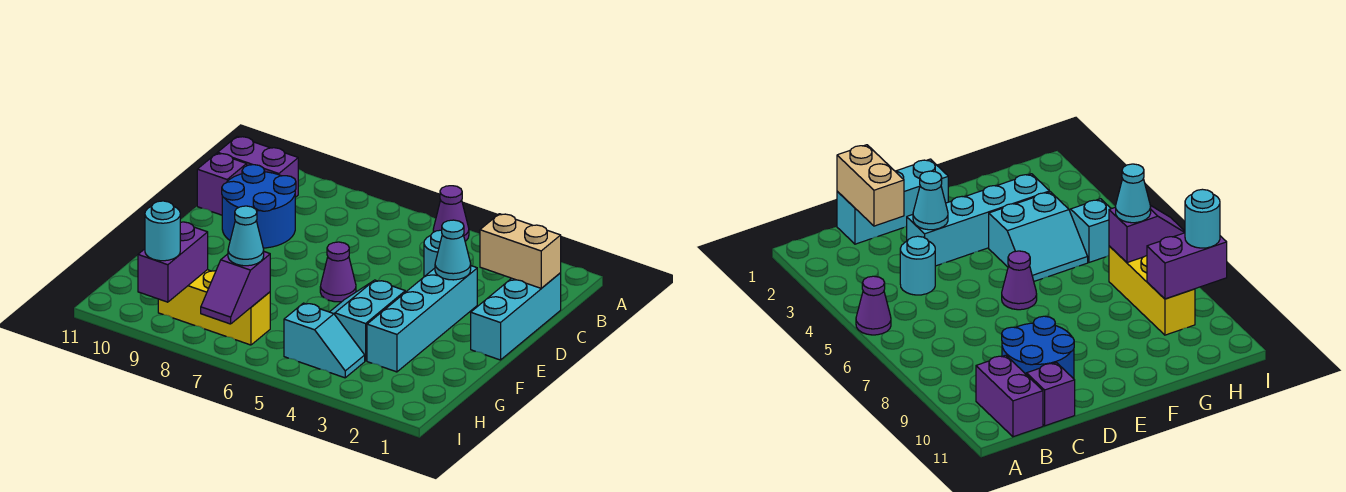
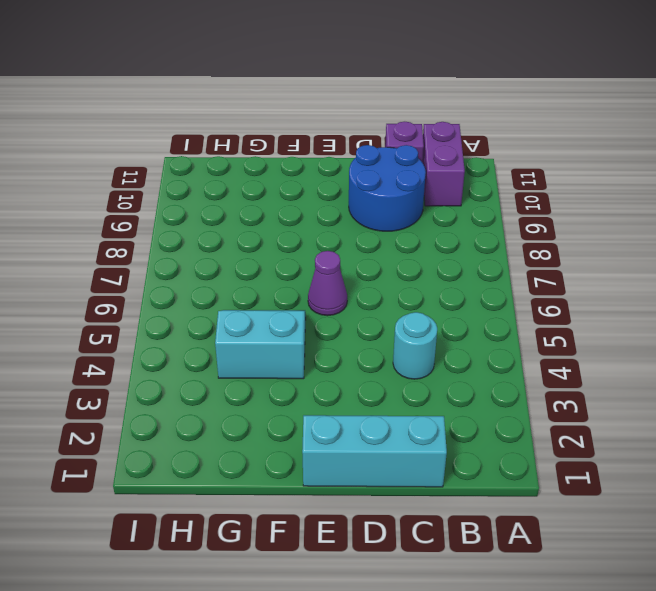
none -> purple cone A5 level 1
none -> cyan brick D3:G3 level 1
none -> cyan slope H4:H5 level 1 top 5

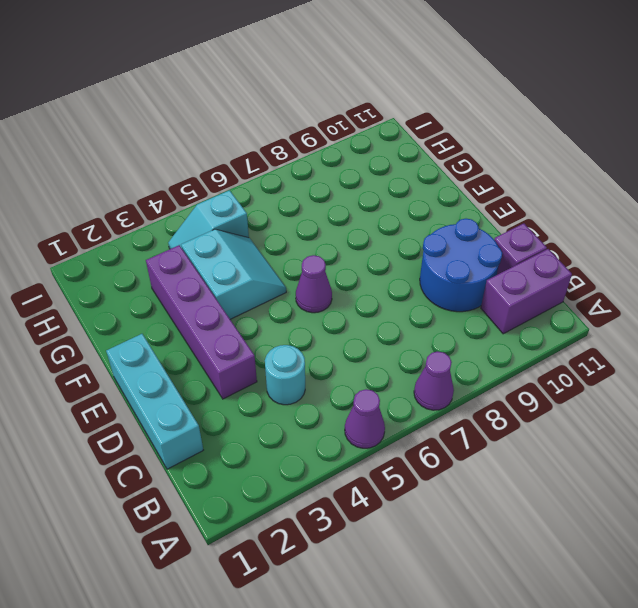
purple cone A7 level 1 -> none
purple brick D3:G3 level 1 -> cyan brick D3:G3 level 1
none -> yellow brick H7:H9 level 1
none -> tan brick C1:C2 level 2
none -> cyan cone D3 level 2

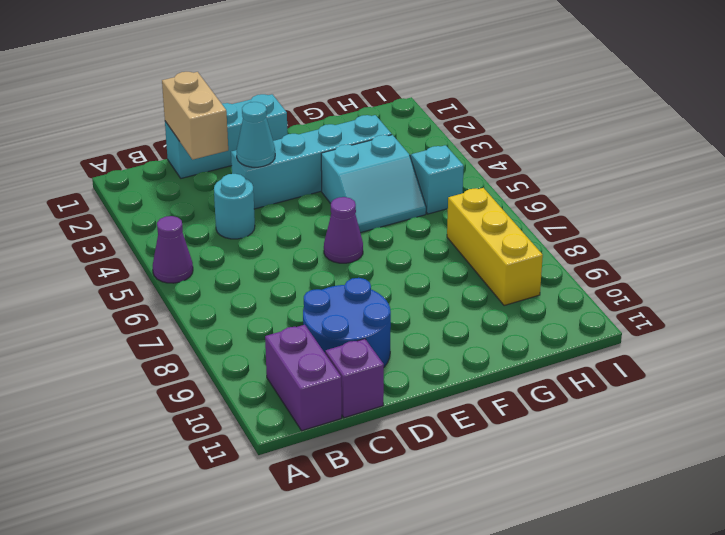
none -> purple slope H7:I7 level 2 top H
none -> purple brick H9:I9 level 2
none -> cyan cone H7 level 3

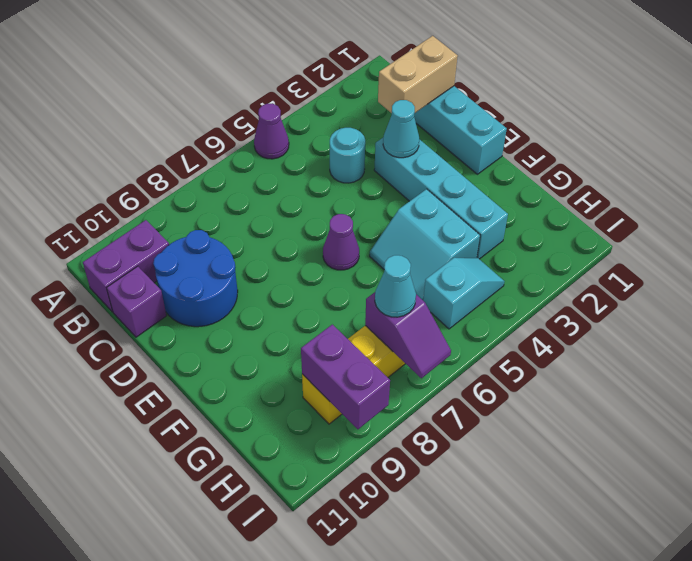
none -> cyan round brick I9 level 3

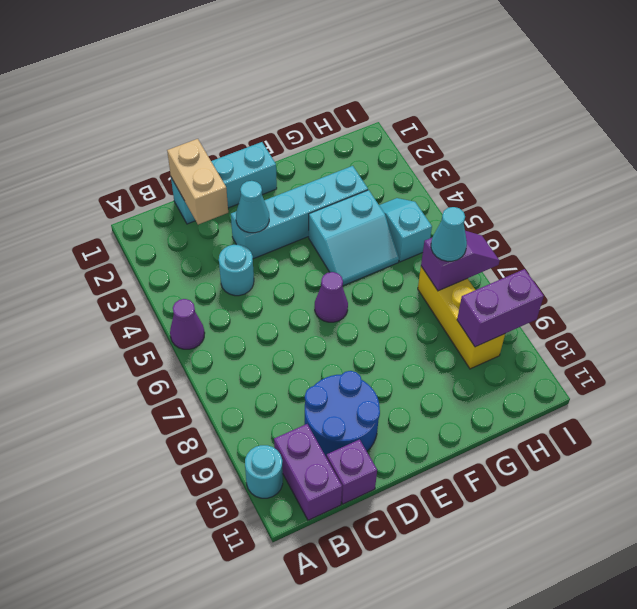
cyan round brick A10 level 1 -> cyan round brick I9 level 3

